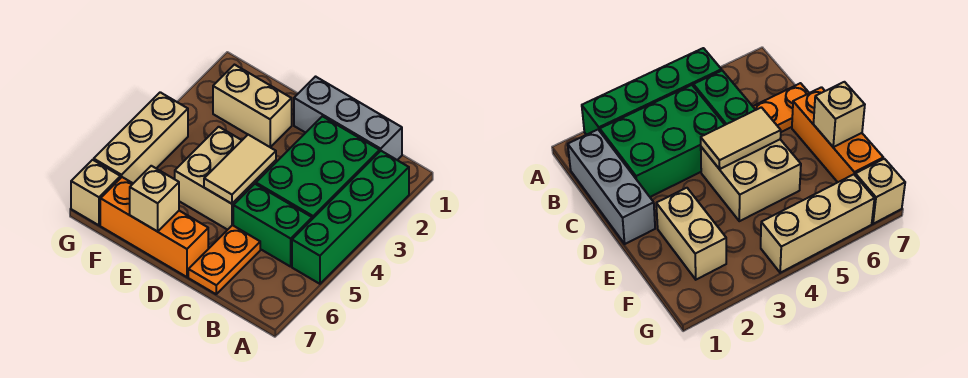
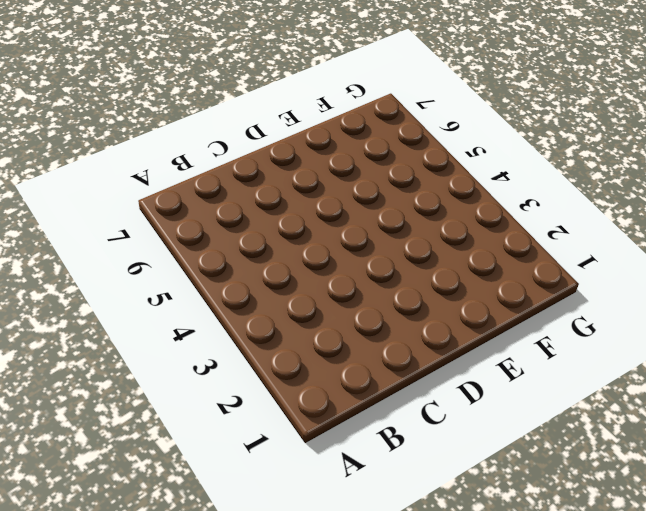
none -> green brick A2:A5 level 1
none -> grey brick B1:D1 level 1
none -> green brick B2:C4 level 1

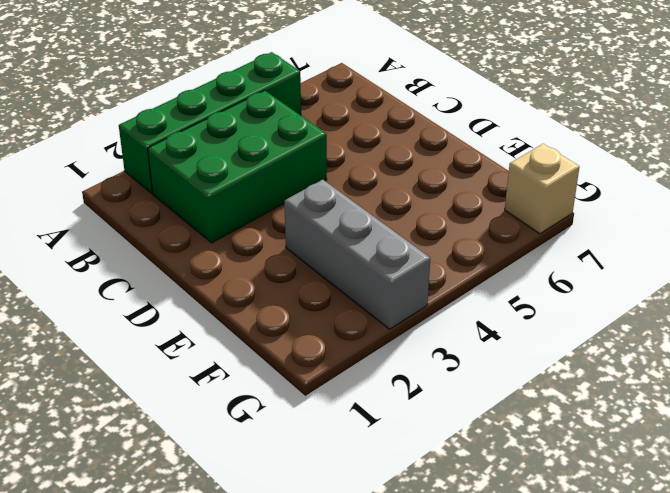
grey brick E3:G3 level 1 -> grey brick B1:D1 level 1
none -> green brick B5:C5 level 1
none -> orange plate C6:C7 level 1
none -> tan brick D4:E5 level 1

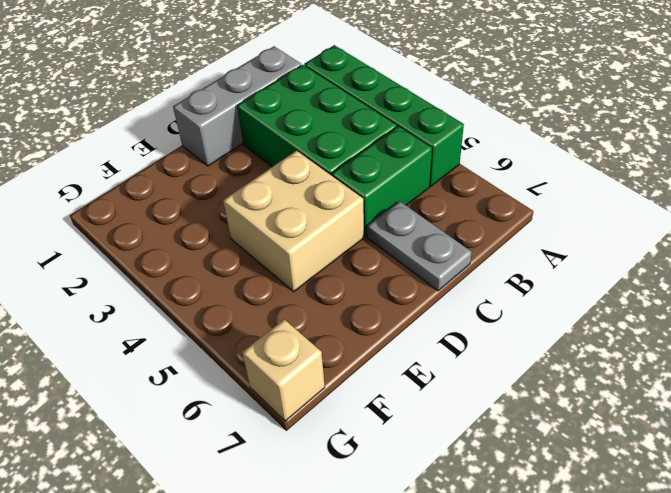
grey plate C6:C7 level 1 -> orange plate C6:C7 level 1
none -> orange brick D7:F7 level 1
none -> tan brick E2:F2 level 1
none -> tan brick G4:G6 level 1

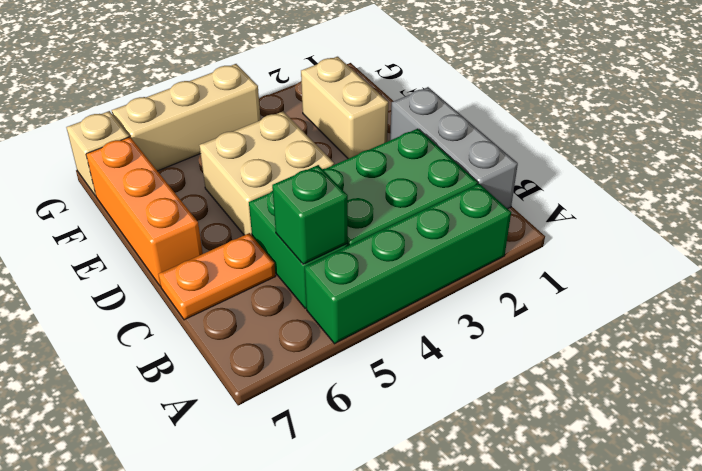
green brick B5 level 2 -> none
none -> tan tile D4:D5 level 2
none -> tan brick E7 level 2

